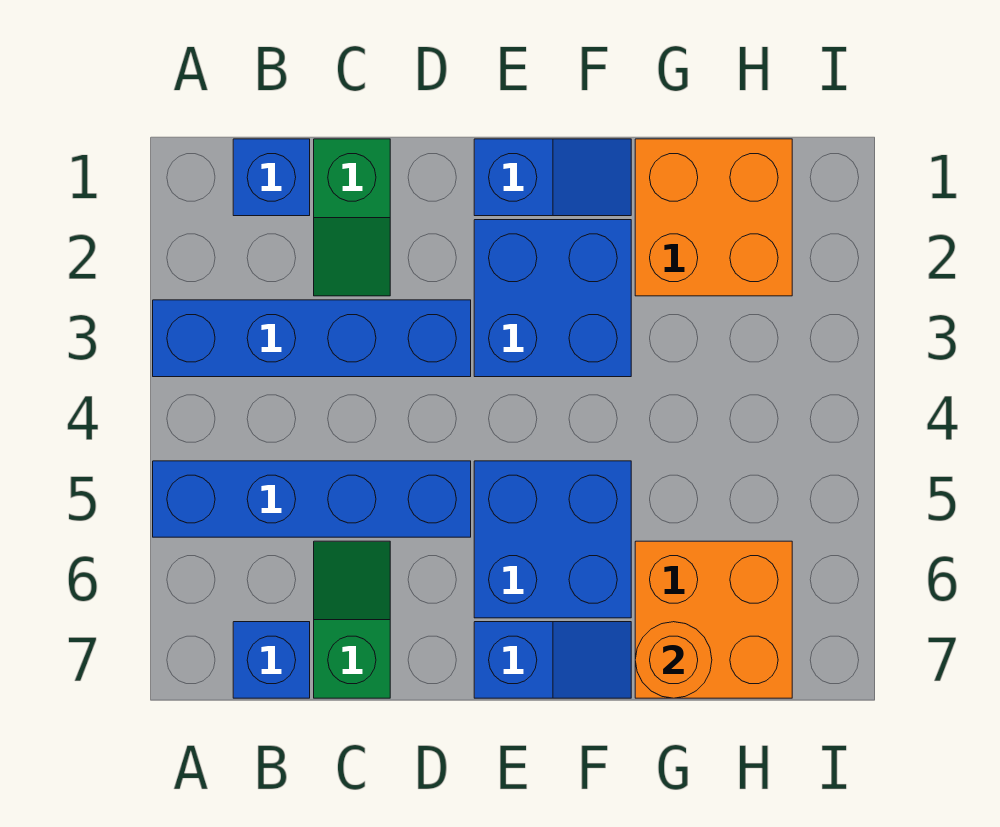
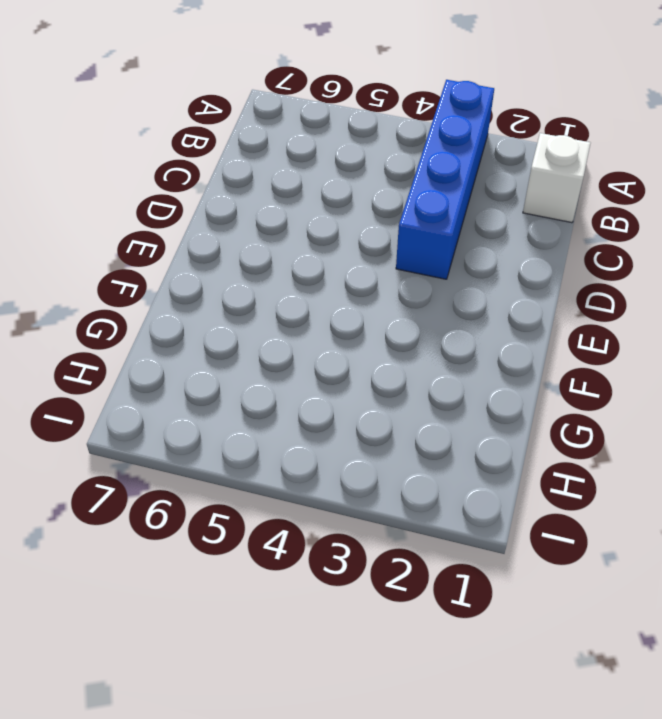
white brick B1 level 1 -> blue brick B1 level 1
none -> blue brick A5:D5 level 1
none -> blue brick B7 level 1
none -> green slope C1:C2 level 1 top 1

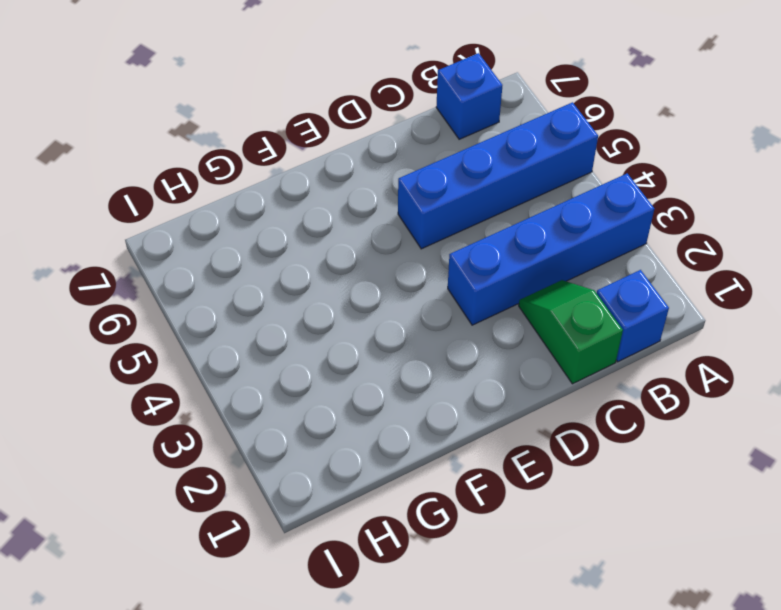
none -> green slope C6:C7 level 1 top 7
none -> blue slope E1:F1 level 1 top E
none -> blue brick E2:F3 level 1

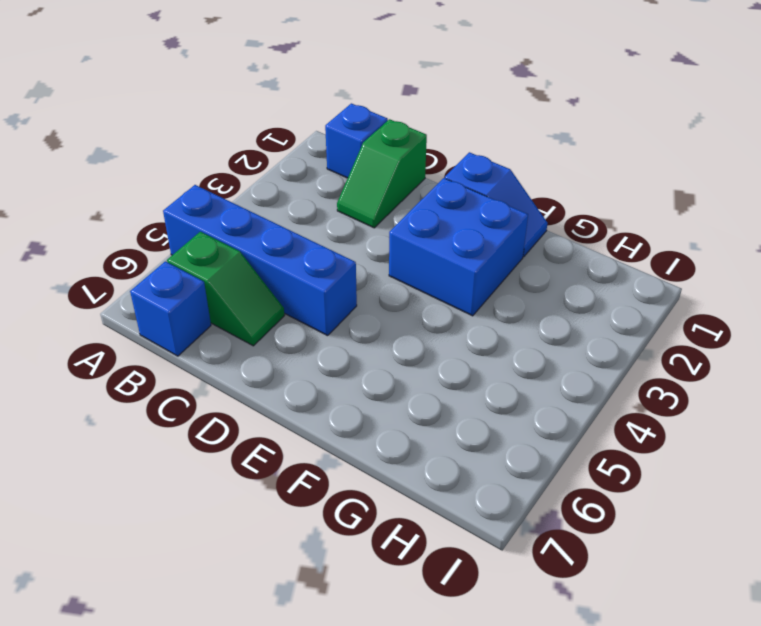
green slope B6:C6 level 1 top B -> green slope C6:C7 level 1 top 7
none -> blue brick A3:D3 level 1
none -> blue brick E5:F6 level 1
none -> blue slope E7:F7 level 1 top E

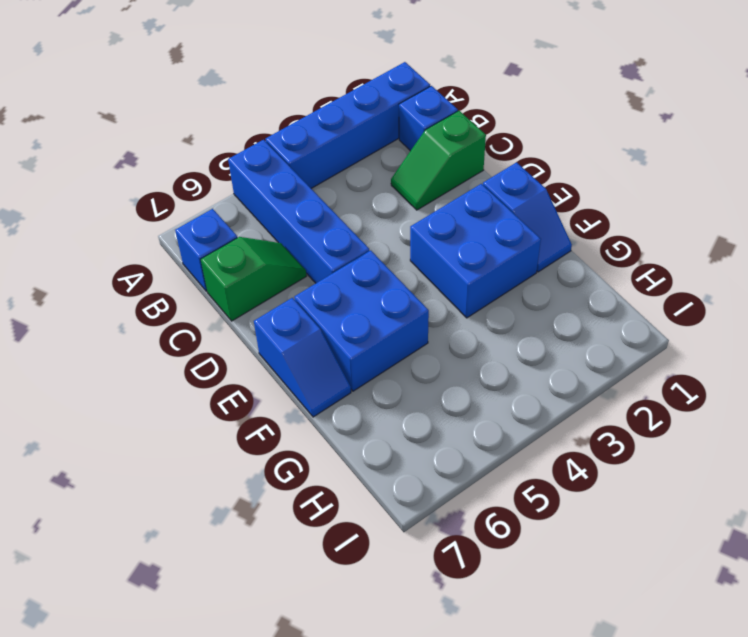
blue brick A1:A4 level 1 -> blue brick A3:D3 level 1
none -> orange brick G1:H2 level 1
none -> orange brick G6:H7 level 1
none -> orange round brick G7 level 2

